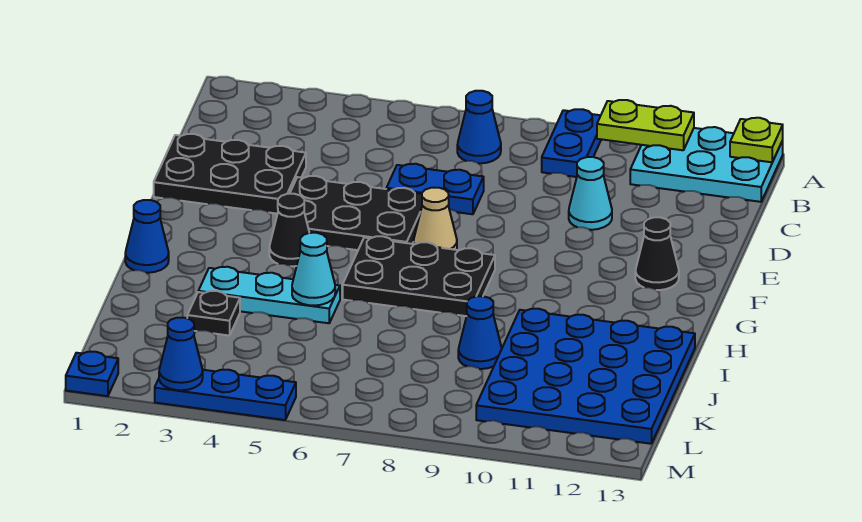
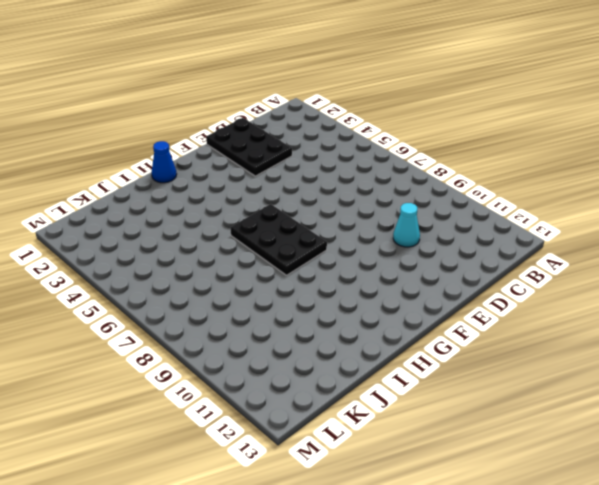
none -> blue plate A9:B9 level 1
none -> cyan plate A11:B13 level 1
none -> blue cone B7 level 1

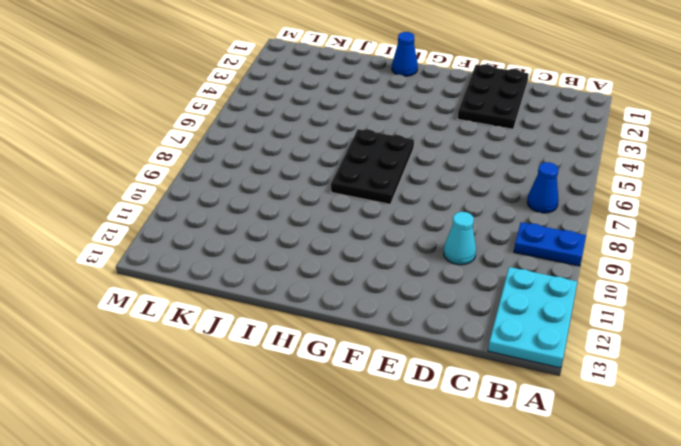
none -> blue plate D6:D7 level 1
none -> black plate E4:F6 level 1
none -> tan cone F7 level 1

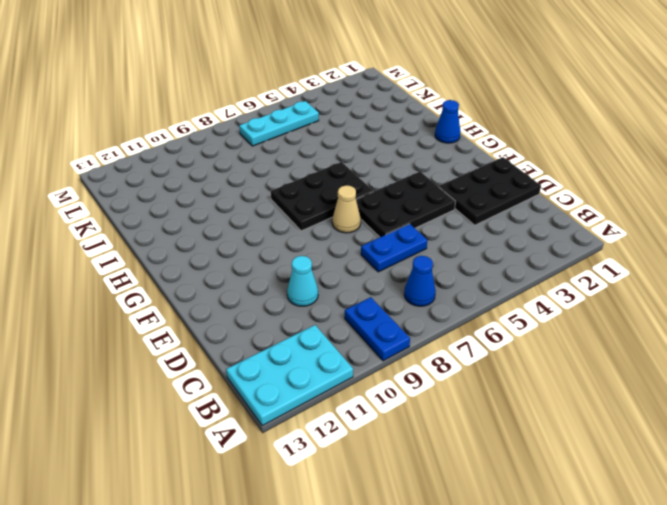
cyan plate L5:L7 level 1 -> cyan plate I3:I5 level 1
none -> black cone F12 level 1
none -> black cone G4 level 1
none -> blue plate I10:L13 level 1

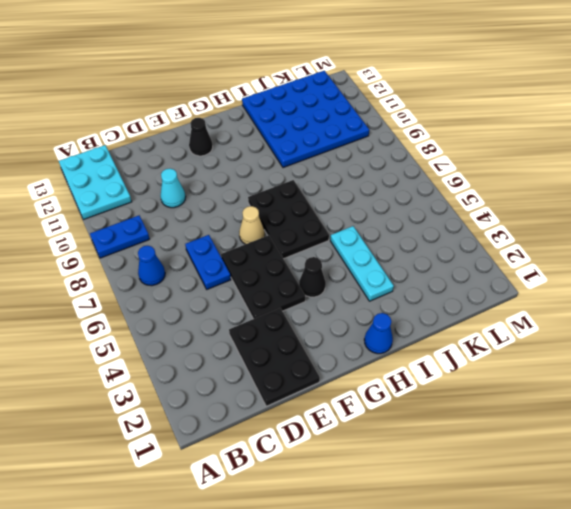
none -> black plate J3 level 1
none -> blue cone J9 level 1
none -> blue plate M1 level 1

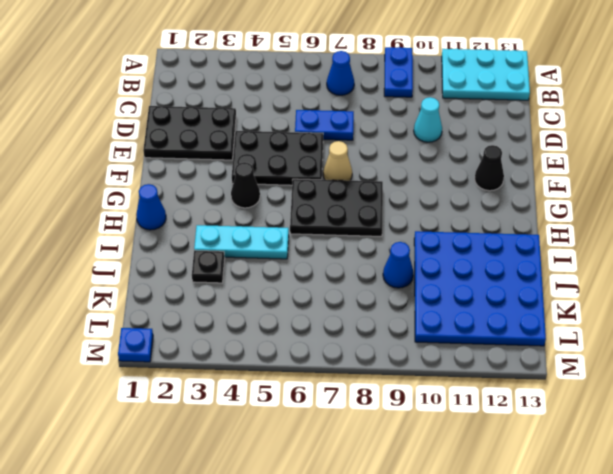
none -> blue plate M3:M5 level 1
none -> lime plate A10:A11 level 2
none -> lime plate A13 level 2

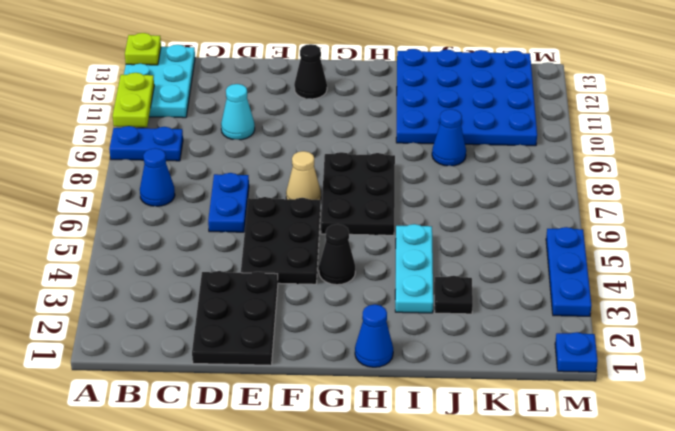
none -> cyan cone I5 level 2
none -> blue cone M3 level 2

